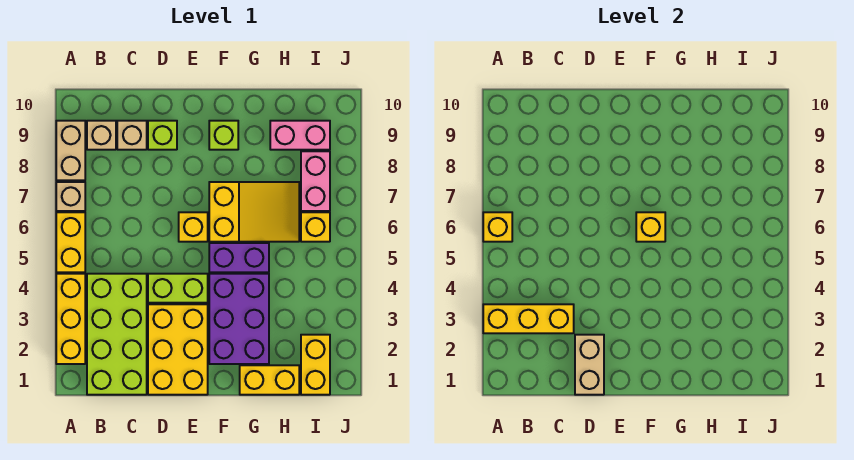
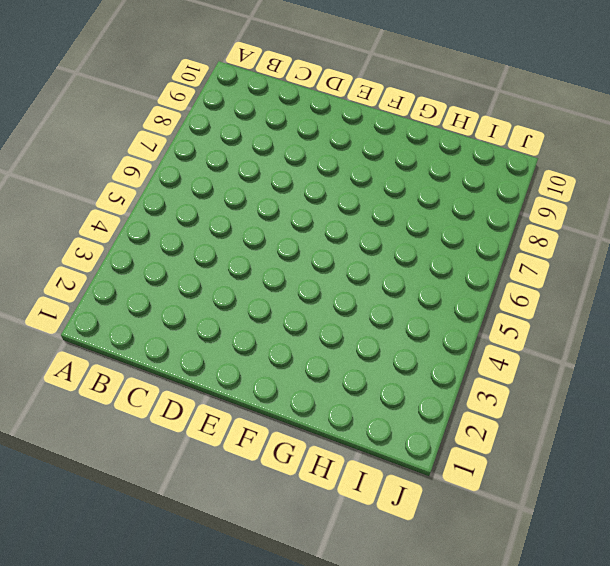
none -> yellow brick A2:A4 level 1
none -> yellow brick A5:A6 level 1
none -> tan brick A7 level 1

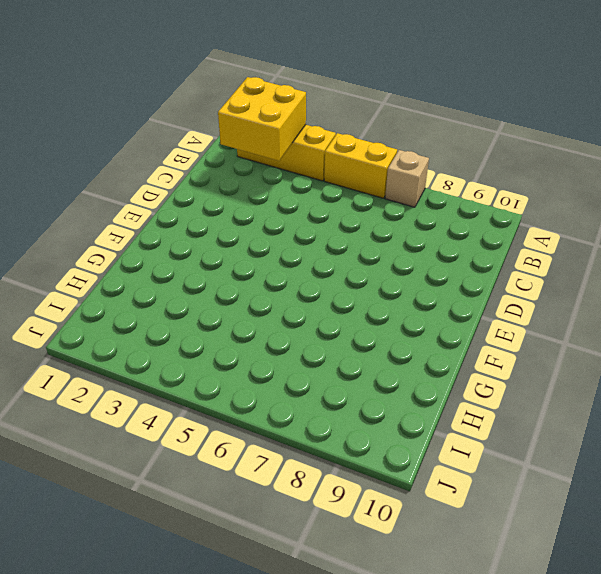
yellow brick A2:B3 level 2 -> yellow brick A3:C3 level 2
none -> tan brick A8:A9 level 1
none -> lime brick B1:C4 level 1
none -> tan brick B9 level 1

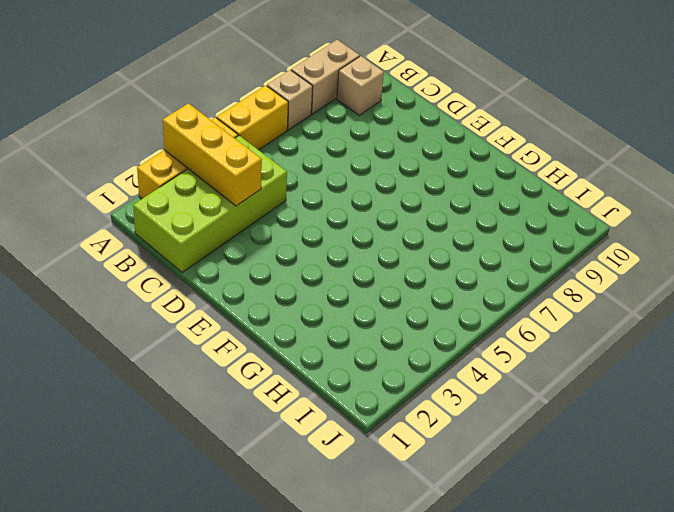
none -> tan brick C9 level 1
none -> yellow brick D1:E3 level 1
none -> lime brick D4:E4 level 1

